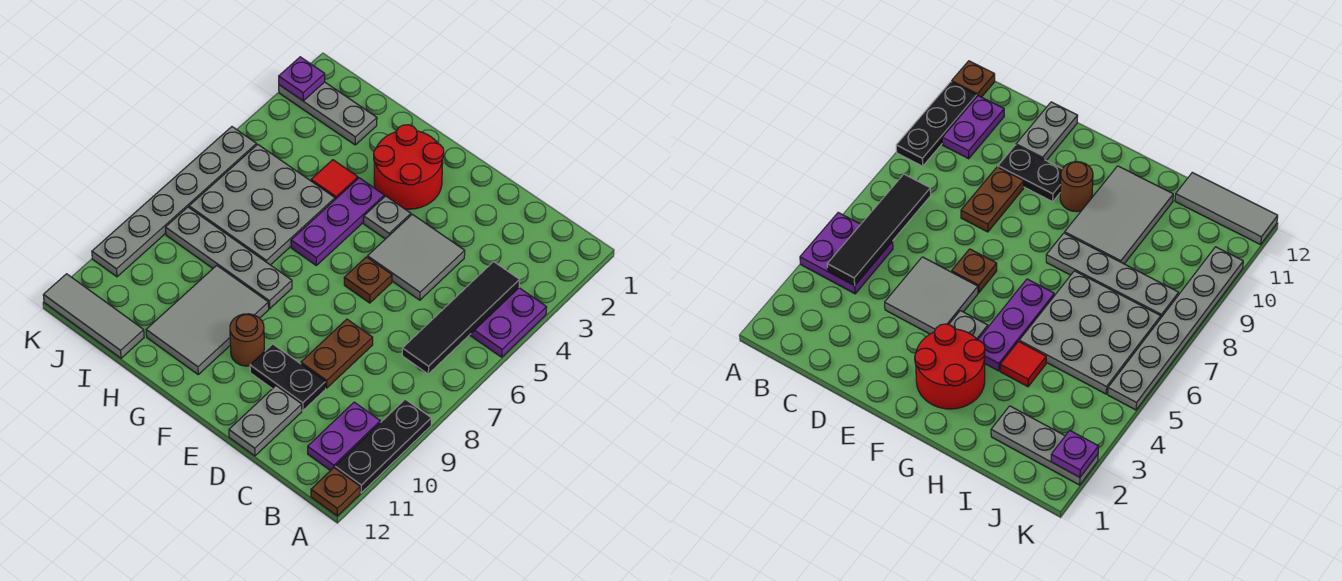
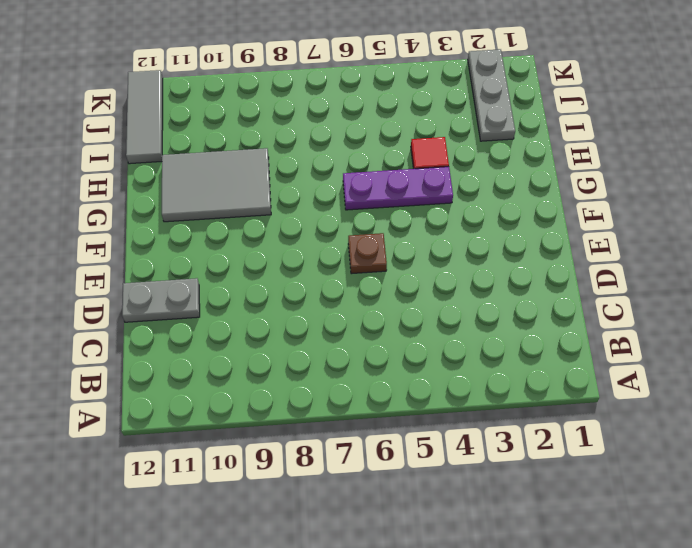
none -> purple plate A4:B5 level 1
none -> black plate A9:A11 level 1
none -> brown plate A12 level 1

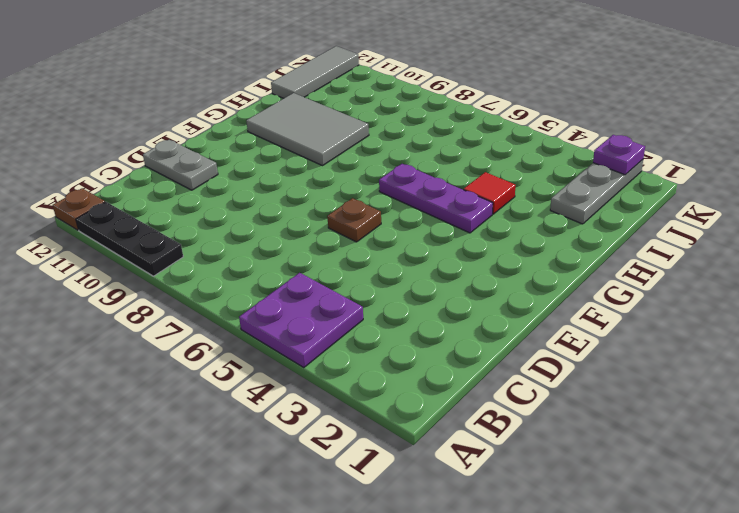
none -> purple plate B10:B11 level 1
none -> grey tile D4:E5 level 1
none -> brown plate D8:D9 level 1

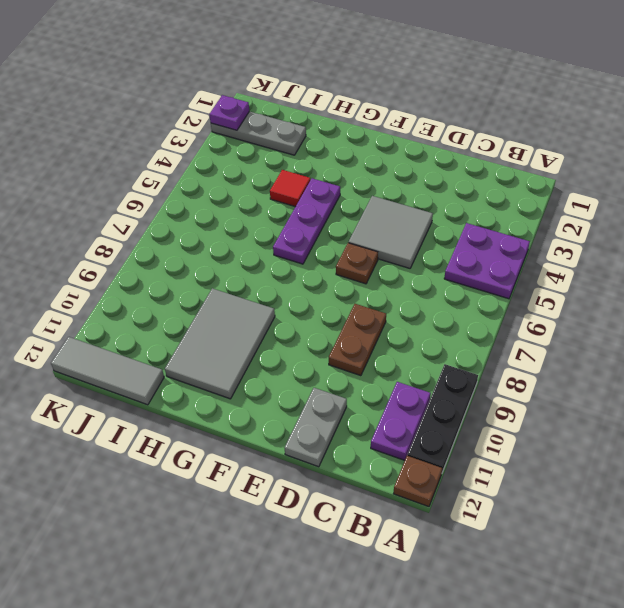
none -> black plate D10:E10 level 1
none -> red round brick F2:G3 level 1
none -> grey plate F4 level 1

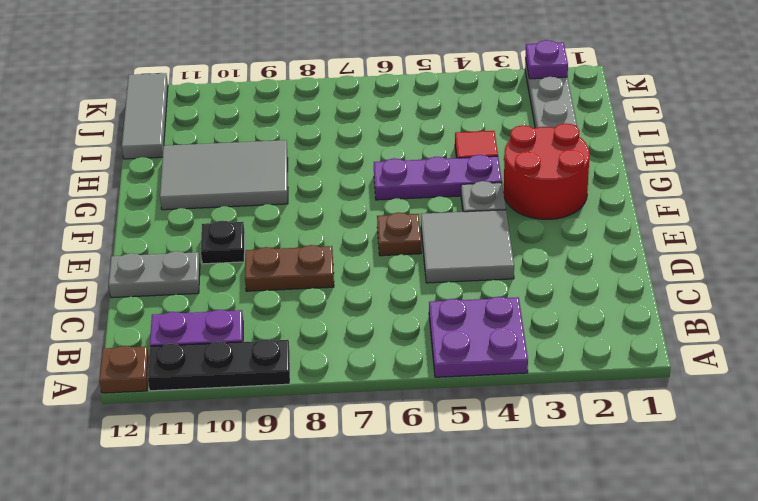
black plate E10 level 1 -> black plate D10:E10 level 1
none -> brown round brick F10 level 1
none -> grey plate G8:J8 level 1
none -> grey plate H5:J7 level 1

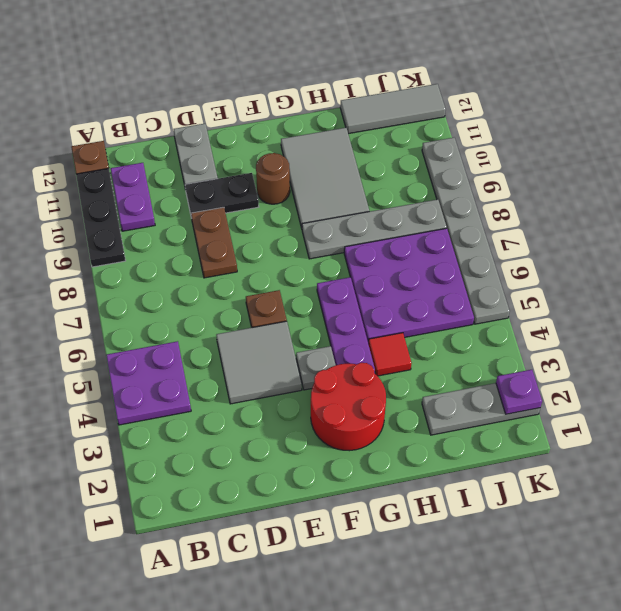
purple plate H5:J7 level 1 -> grey plate H5:J7 level 1
none -> black tile B4:B7 level 2

